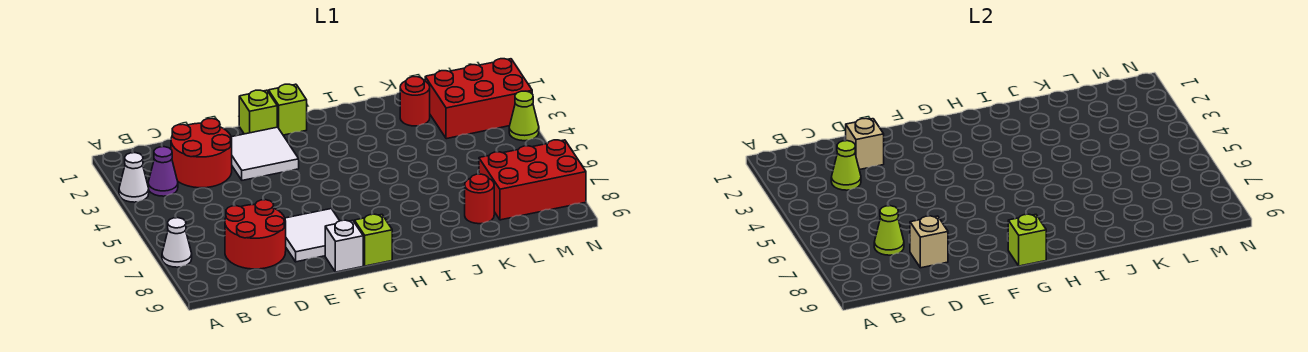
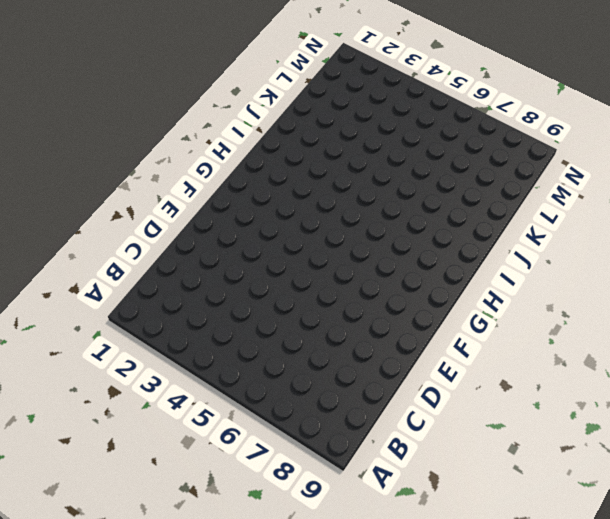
none -> white cone A3 level 1
none -> white cone A7 level 1
none -> purple cone B3 level 1

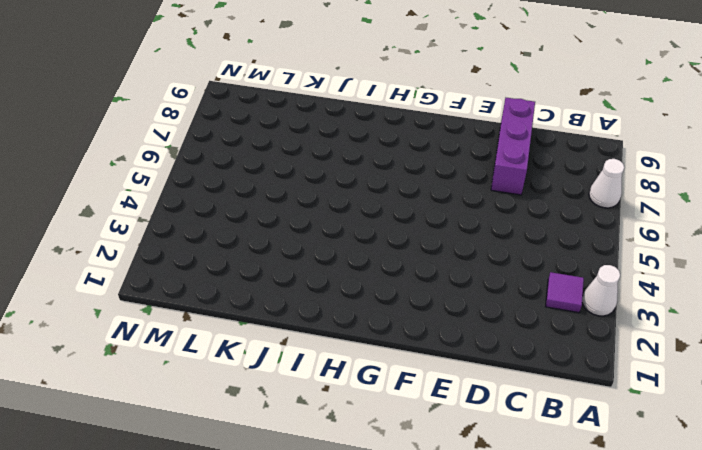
purple tile B3 level 1 -> purple cone B3 level 1
purple brick D7:D9 level 1 -> red round brick C7:D8 level 1
none -> red round brick C2:D3 level 1
none -> white tile E2:F3 level 1
none -> white tile E7:F8 level 1

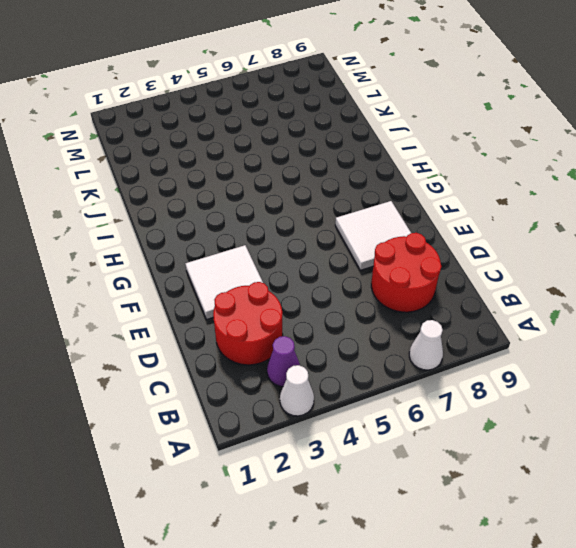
none -> lime brick F1 level 1
none -> white brick F9 level 1
none -> lime brick G1 level 1

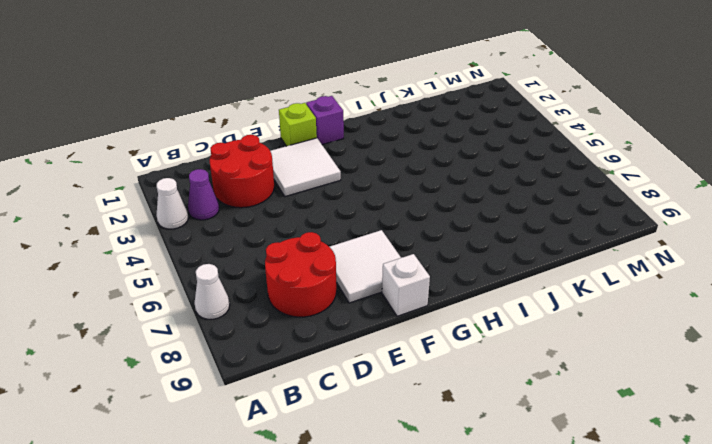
purple brick G1 level 1 -> lime brick G1 level 1
none -> lime brick G9 level 1
none -> red round brick K2 level 1
none -> red round brick K8 level 1

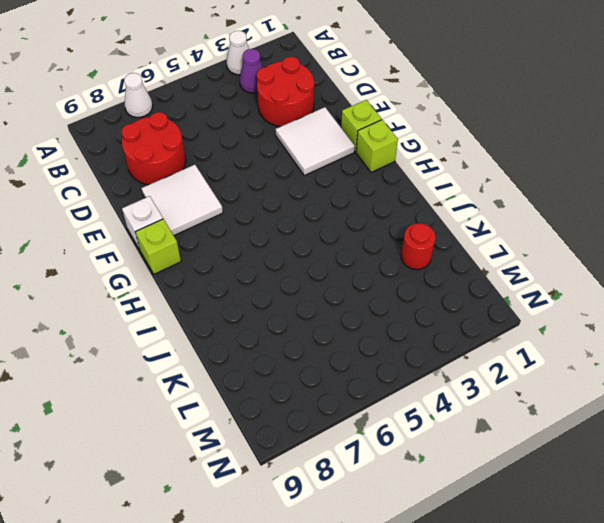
none -> red round brick K8 level 1
none -> red brick L2:N3 level 1
none -> red brick L7:N8 level 1

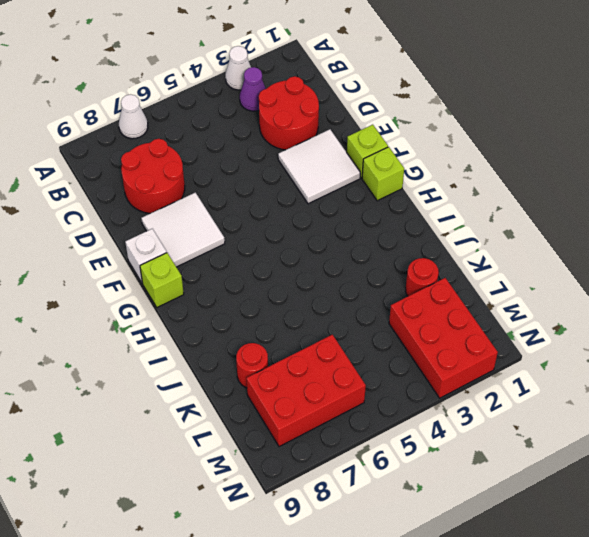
red brick L6:M8 level 1 -> red brick L7:N8 level 1
none -> lime cone N4 level 1
none -> lime cone C3 level 2
none -> lime cone C7 level 2

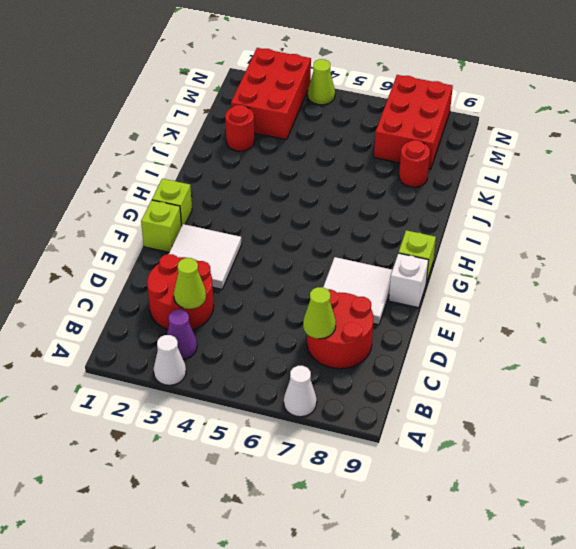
none -> tan brick D2 level 2
none -> tan brick D8 level 2
none -> lime brick G9 level 2

